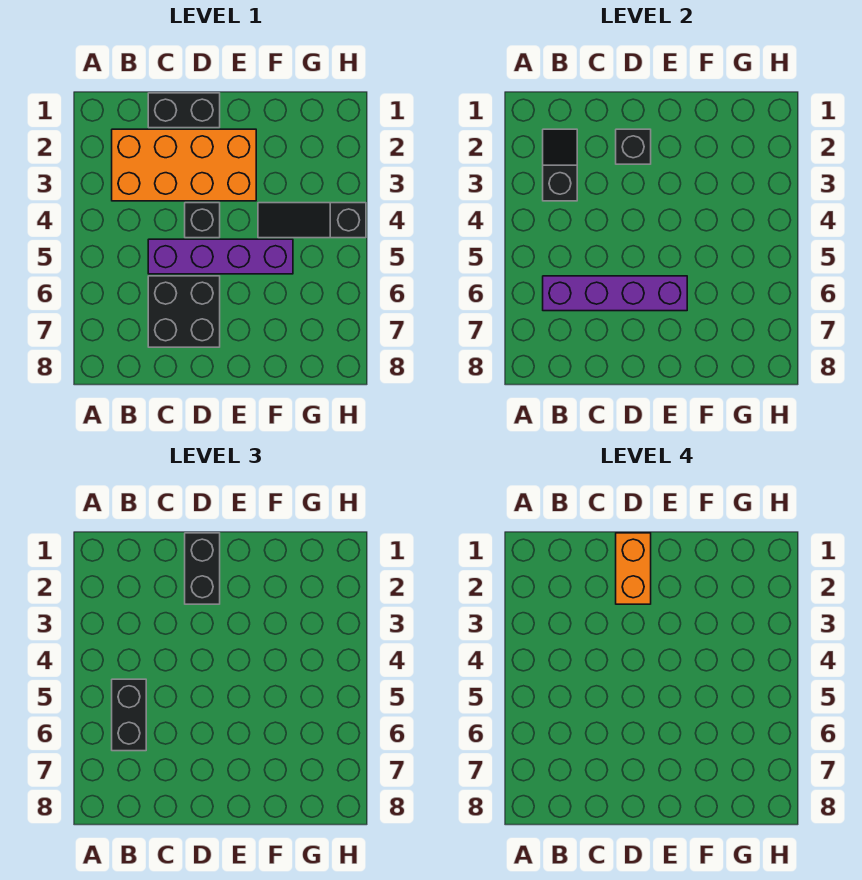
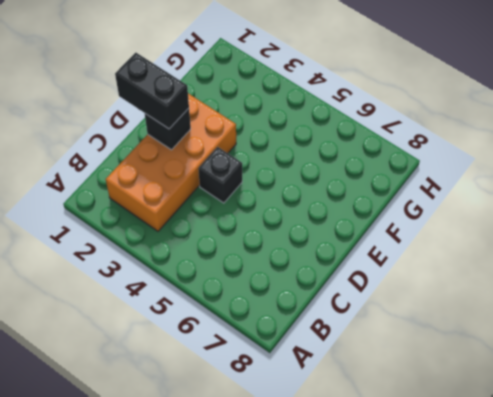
none -> black brick C1:D1 level 1
none -> purple brick C5:F5 level 1
none -> black brick C6:D7 level 1

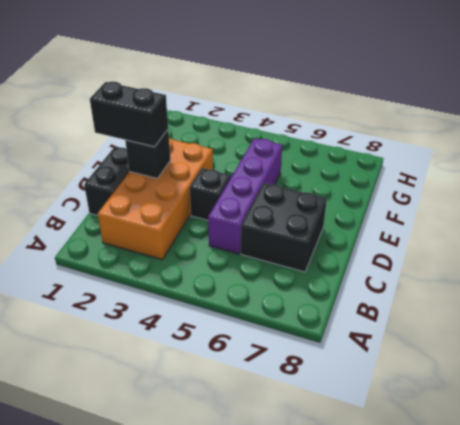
none -> black slope F4:H4 level 1 top H
none -> black slope B2:B3 level 2 top 3
none -> purple brick B6:E6 level 2

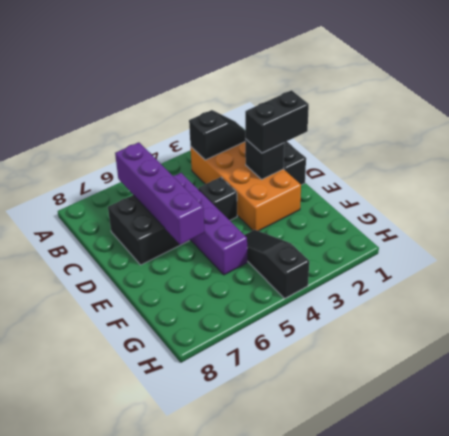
none -> black brick B5:B6 level 3
none -> orange brick D1:D2 level 4

